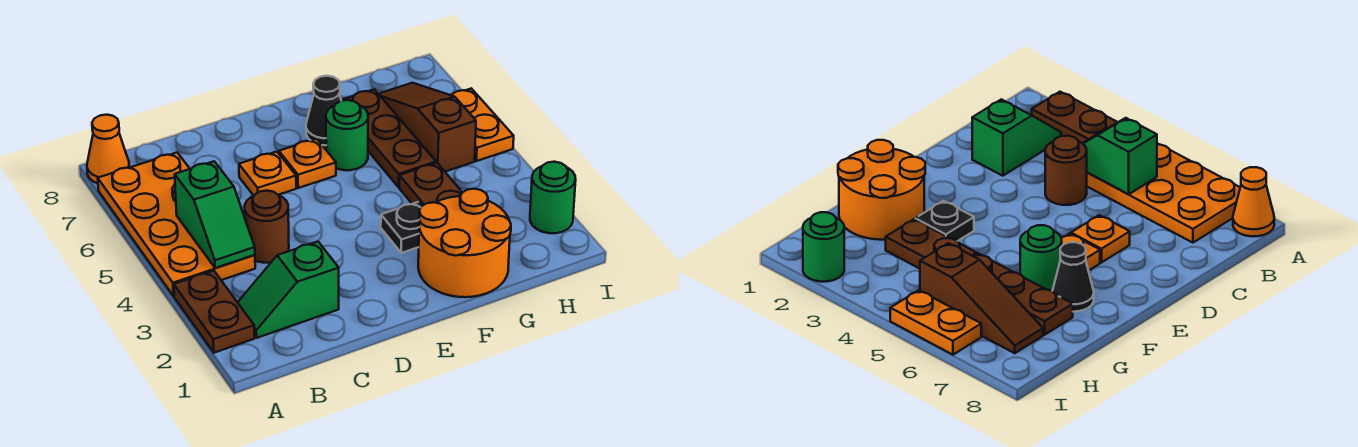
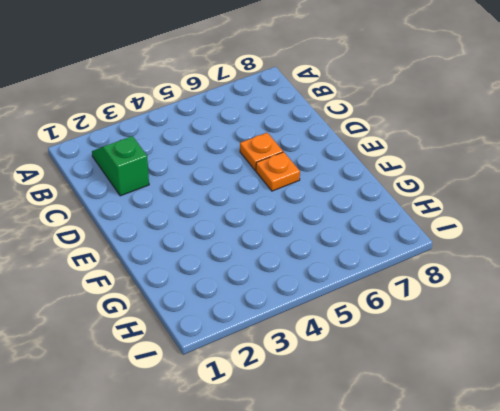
none -> brown plate A2:A3 level 1
none -> orange plate A4:B7 level 1
none -> orange cone A8 level 1

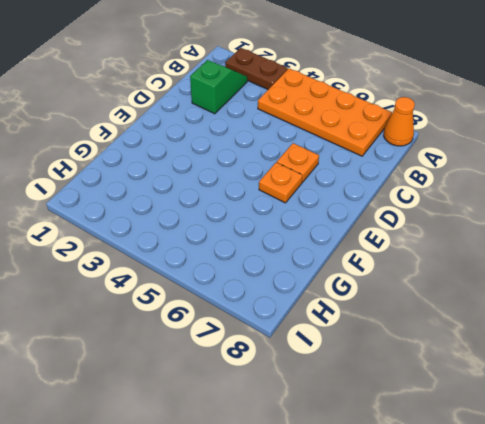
none -> brown round brick C4 level 1
none -> orange round brick F1:G2 level 1
none -> black plate F3 level 1

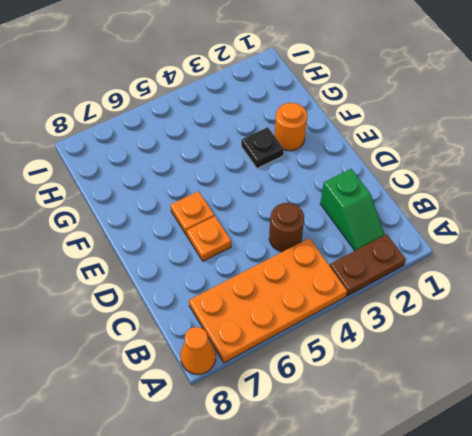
orange round brick F2 level 1 -> orange round brick F1:G2 level 1
none -> green round brick F6 level 1
none -> black cone F7 level 1
none -> brown plate G3:G4 level 1

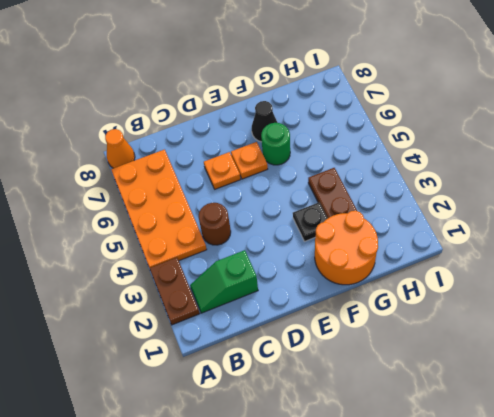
none -> brown plate G5:G7 level 1
none -> brown slope H5:H7 level 1 top 5
none -> green round brick I2 level 1

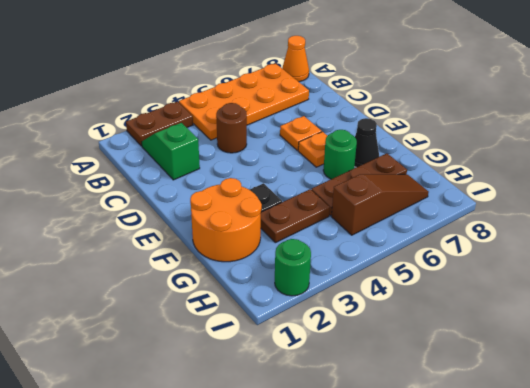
none -> orange plate I5:I6 level 1
none -> green slope B4:B5 level 2 top 5

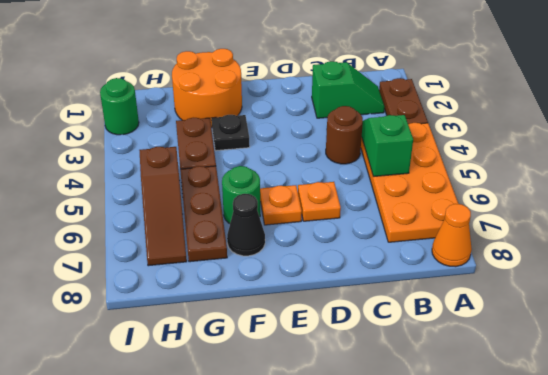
none -> orange plate I5:I6 level 1

